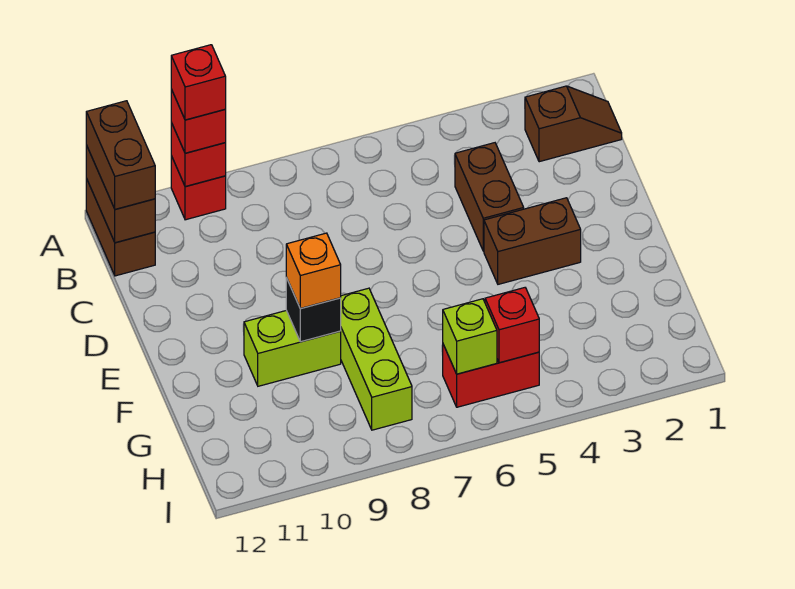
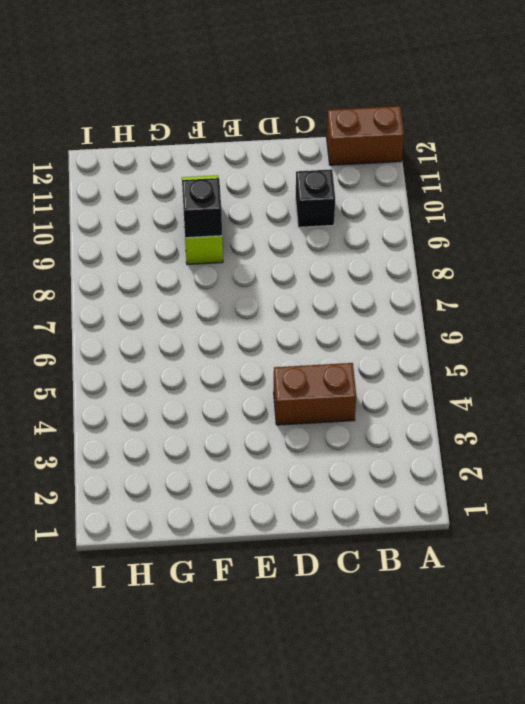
black brick C10 level 1 -> none
none -> red brick A10 level 1
none -> brown slope B1:B2 level 1 top 2
none -> brown brick E3:E4 level 1

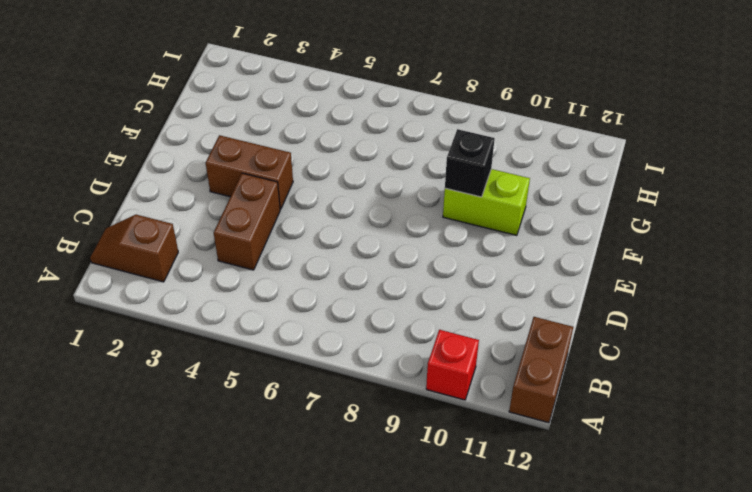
none -> lime brick F8:H8 level 1
none -> red brick H5:H6 level 1
none -> red brick A10 level 2

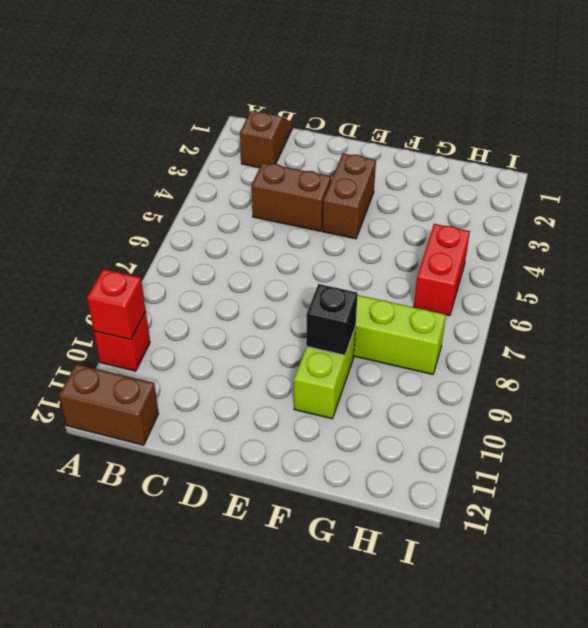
none -> brown brick A12:B12 level 2
none -> red brick H5 level 2
none -> lime brick H6 level 2

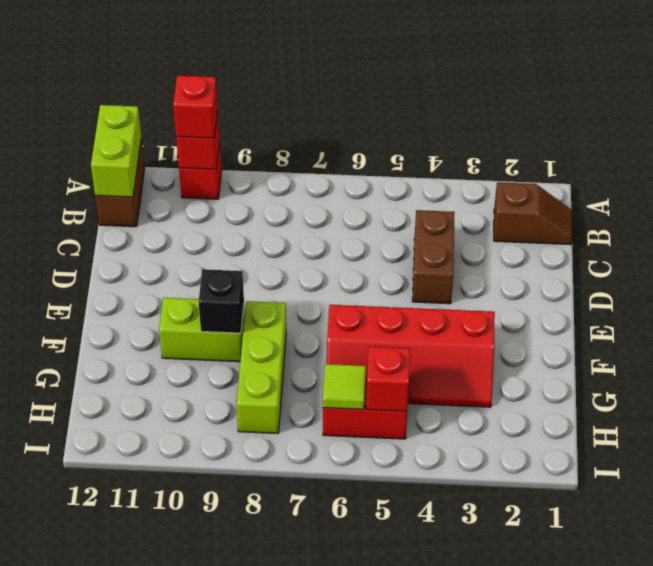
lime brick A12:B12 level 2 -> brown brick A12:B12 level 2
red slope F3:G6 level 1 top F -> none
lime tile H6 level 2 -> lime brick H6 level 2
none -> brown brick E3:E4 level 1
none -> brown brick A12:B12 level 3
none -> orange brick F9 level 3

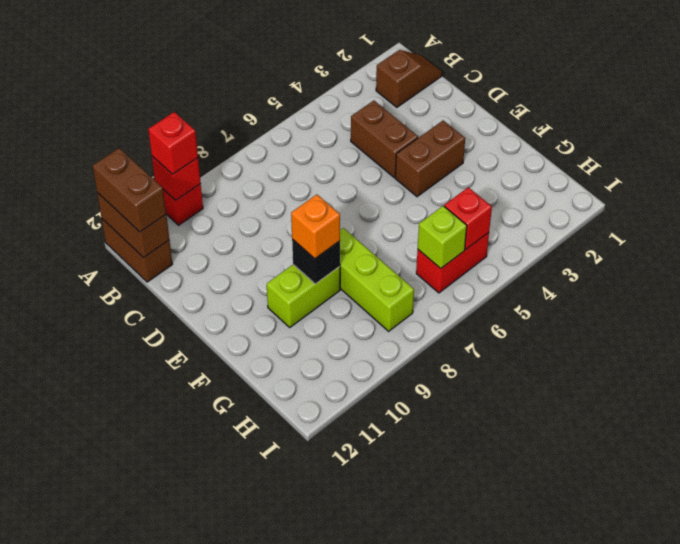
none -> red brick A10 level 4

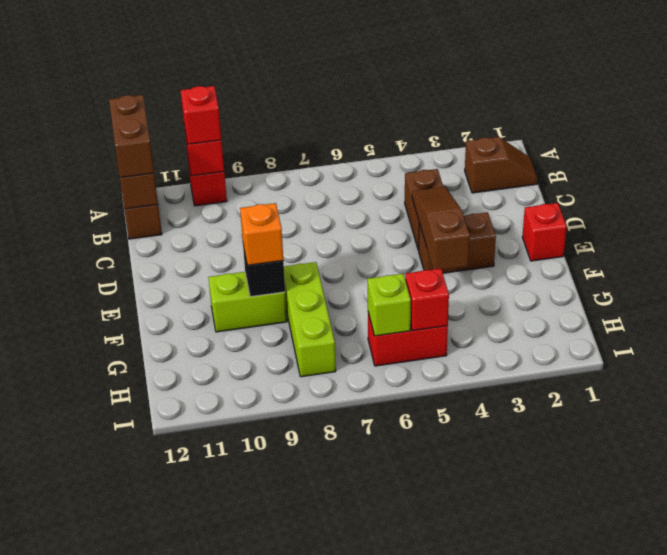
brown slope D4:F4 level 2 top F -> none
red brick E1 level 1 -> red brick A10 level 4

